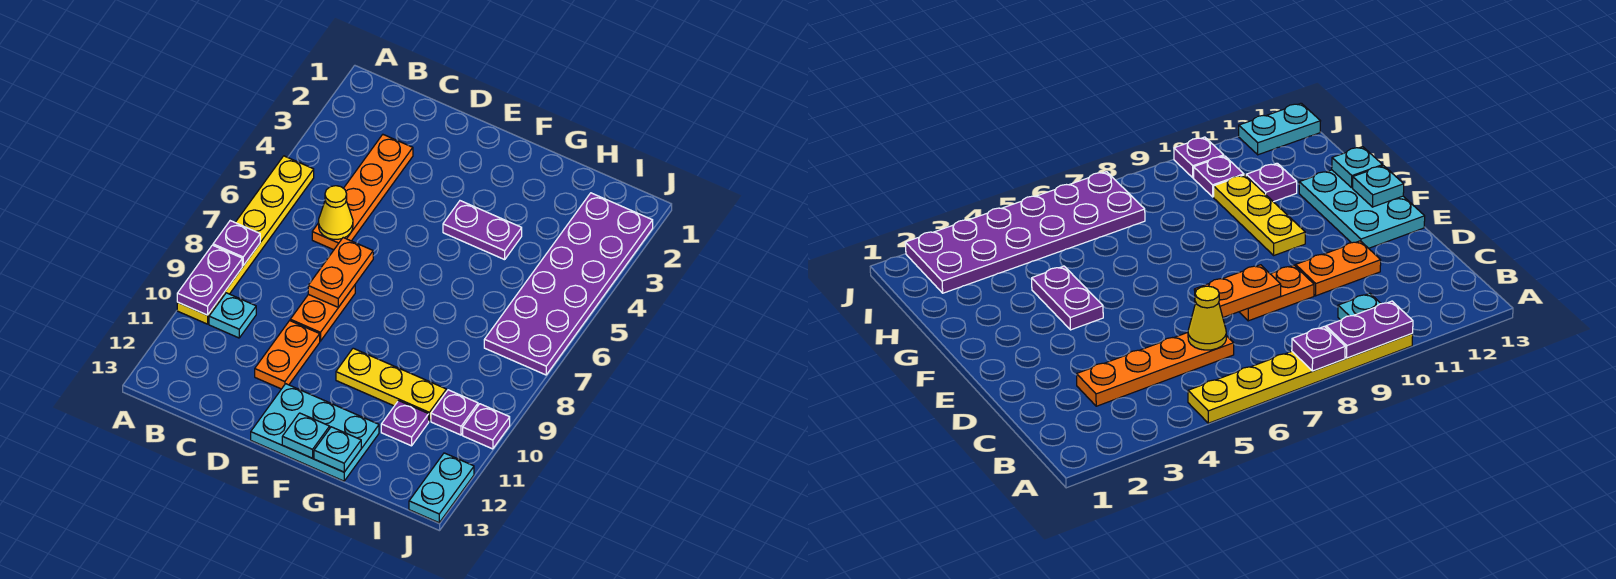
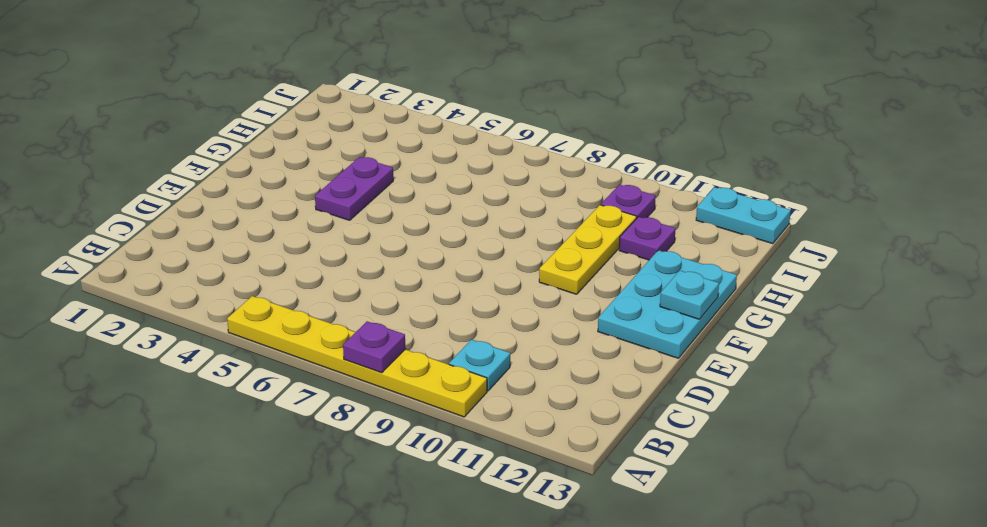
none -> orange plate C3:C6 level 1
none -> orange plate D8:D9 level 1
none -> orange plate D10:D11 level 1

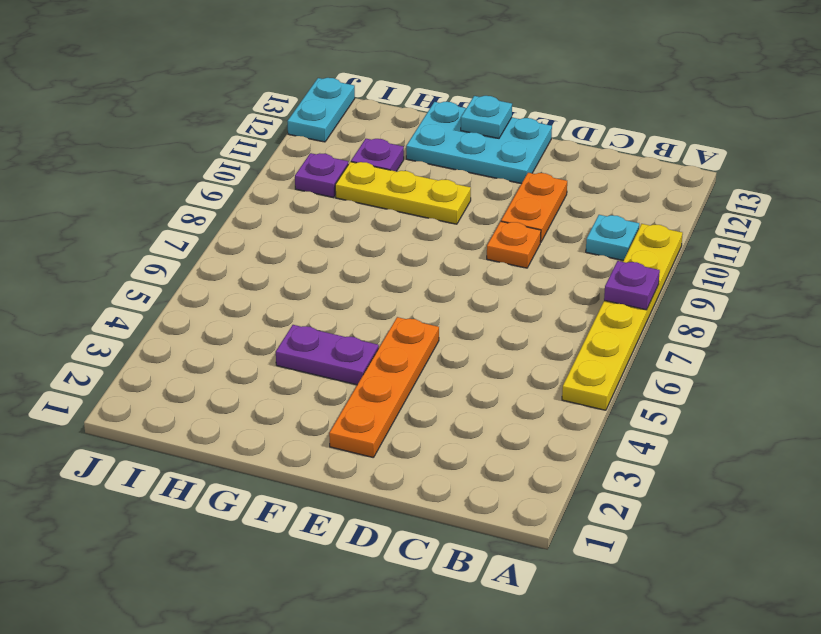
orange plate D9 level 1 -> orange plate D8:D9 level 1
orange plate E2:E5 level 1 -> orange plate C3:C6 level 1
none -> purple plate I2:J7 level 1
none -> purple plate J10 level 1
none -> purple plate A9:A10 level 2

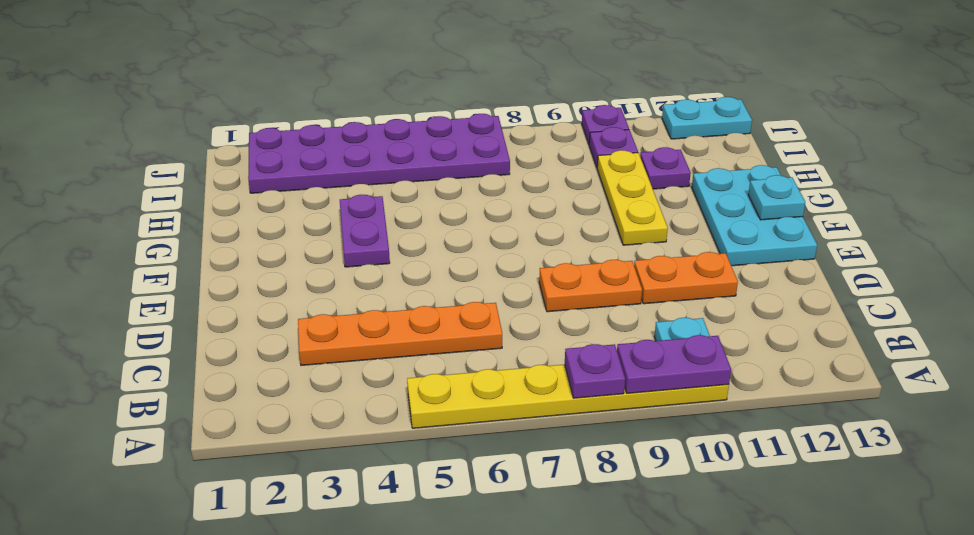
none -> yellow cone C6 level 2
none -> orange plate D7:D8 level 2
none -> cyan plate G13 level 2

